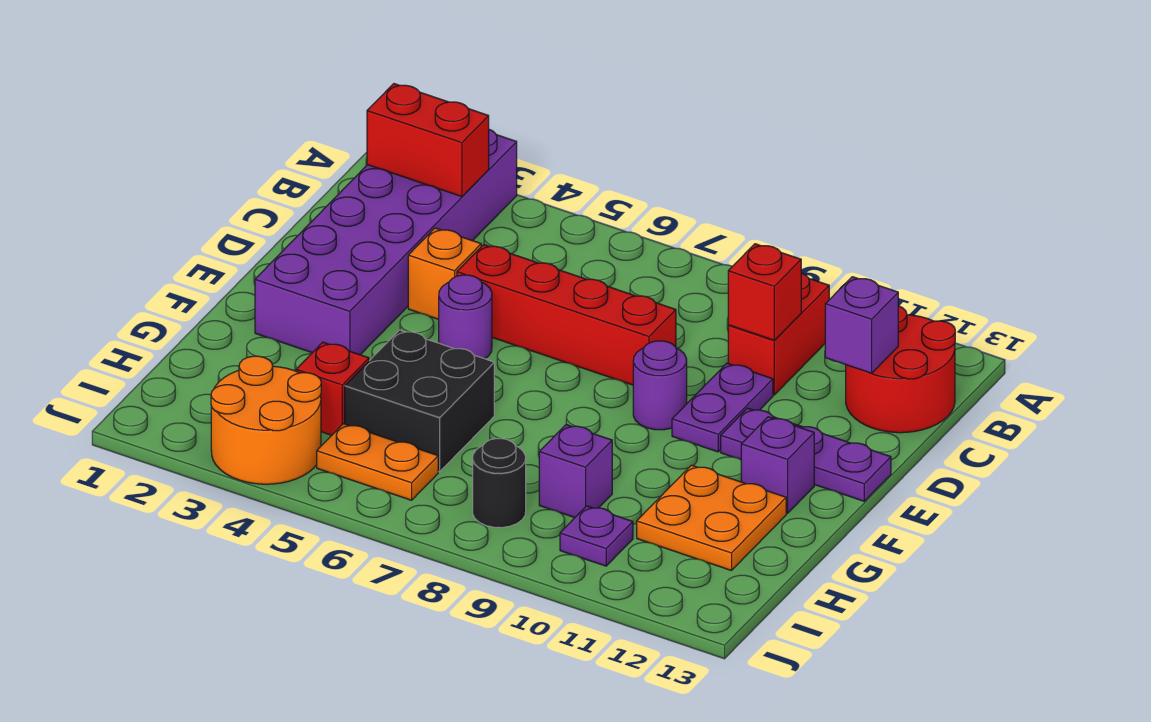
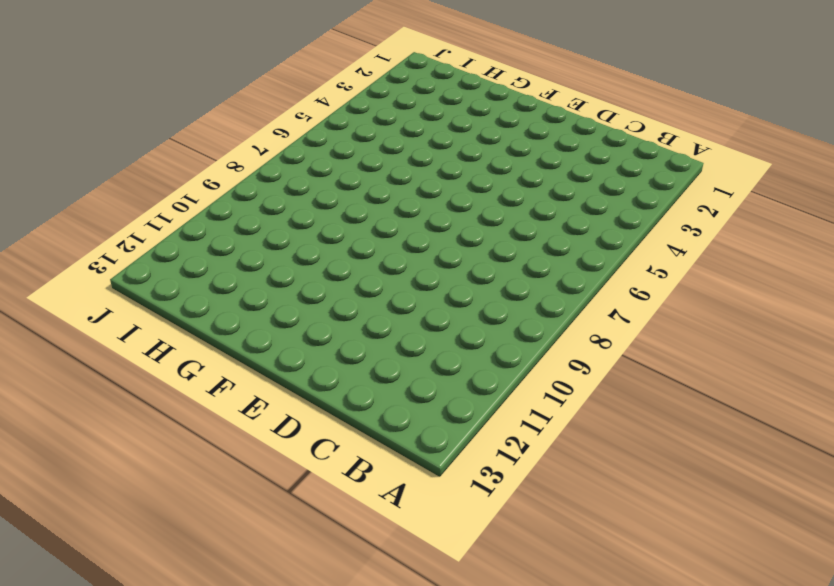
none -> purple brick A2:F3 level 1
none -> red brick B10:C10 level 1
none -> red round brick B12:C13 level 1

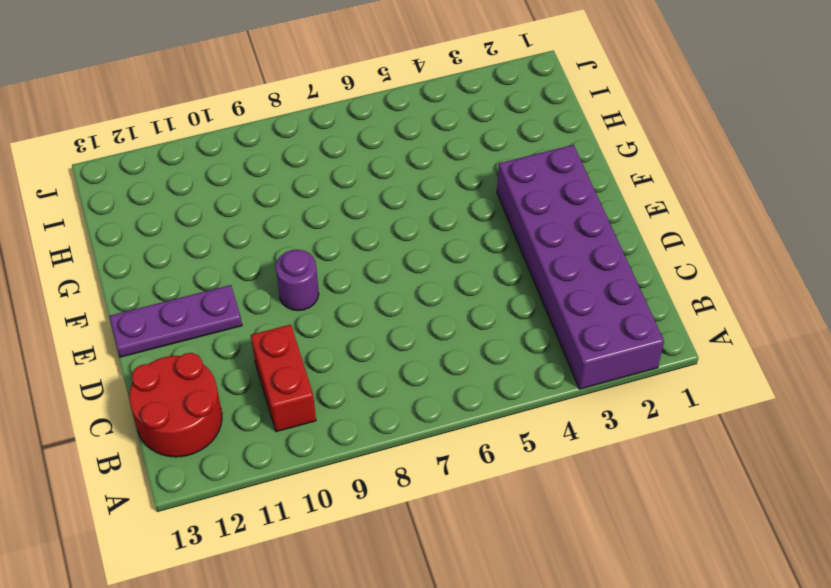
none -> orange brick D4 level 1
none -> red brick D5:D8 level 1
none -> purple plate D10:E10 level 1

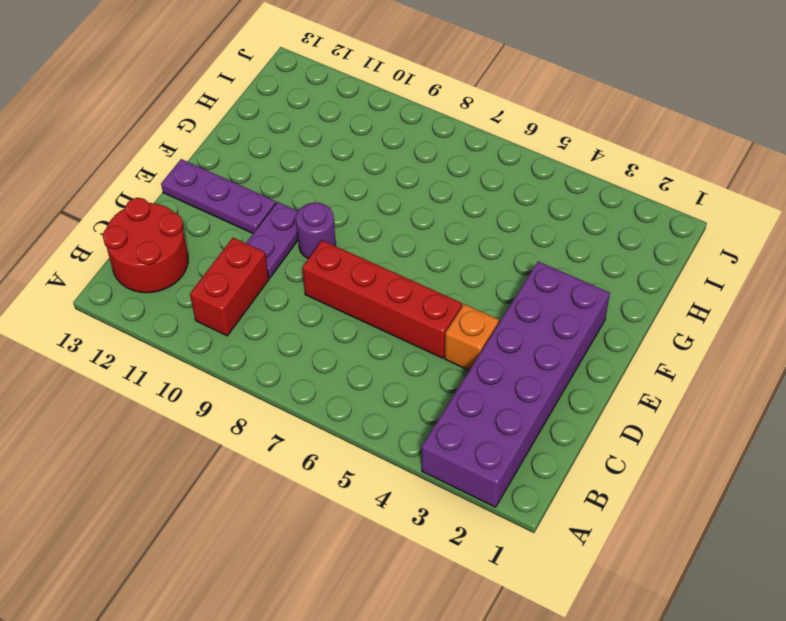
none -> purple round brick E5 level 1
none -> purple brick F12 level 1
none -> black brick G5:H6 level 1

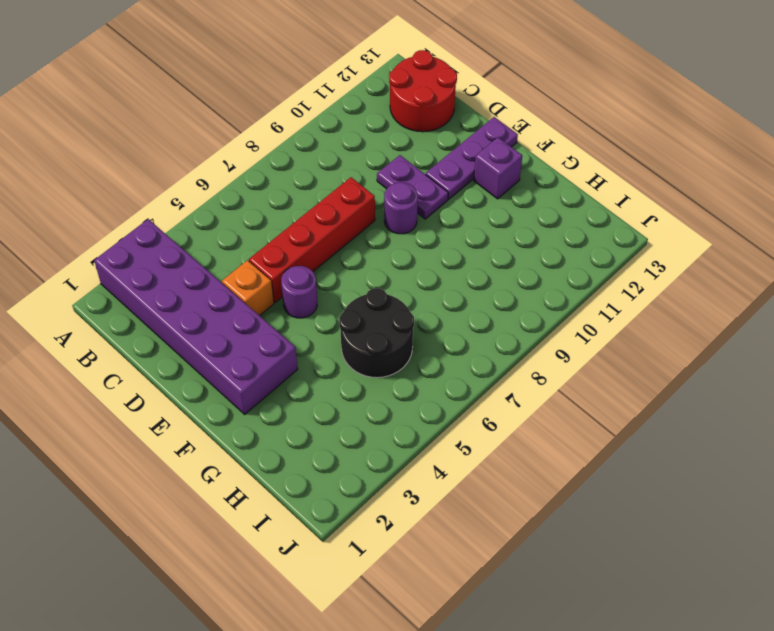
black round brick G5:H6 level 1 -> black brick G5:H6 level 1
none -> red brick B10:C10 level 1
none -> orange plate G11:H12 level 1
none -> red brick H4 level 1

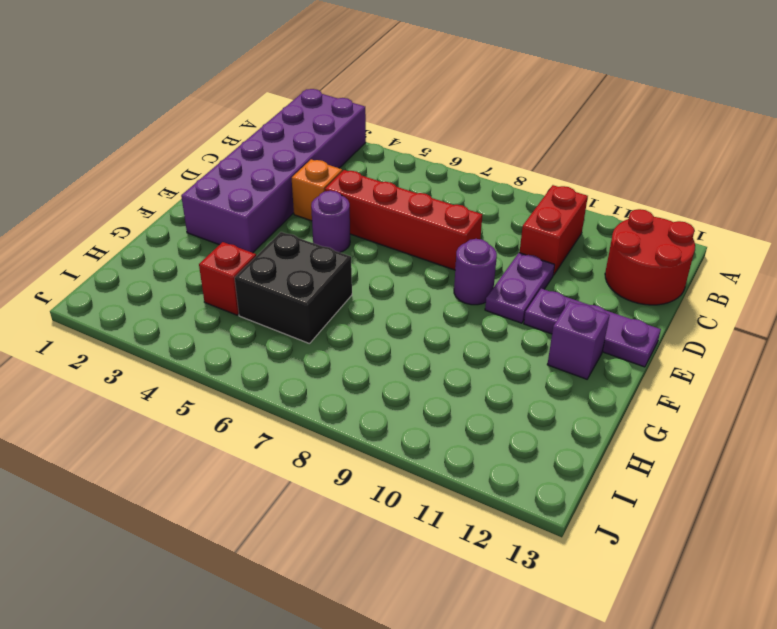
none -> orange plate G11:H12 level 1
none -> purple brick H9 level 1
none -> orange round brick I3:J4 level 1

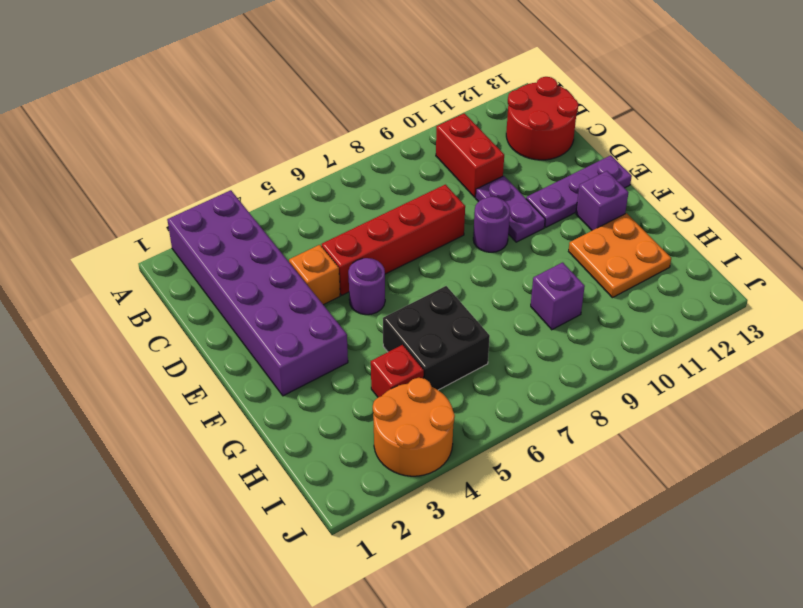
none -> orange plate I5:I6 level 1
none -> black round brick I8 level 1
none -> purple plate I10 level 1

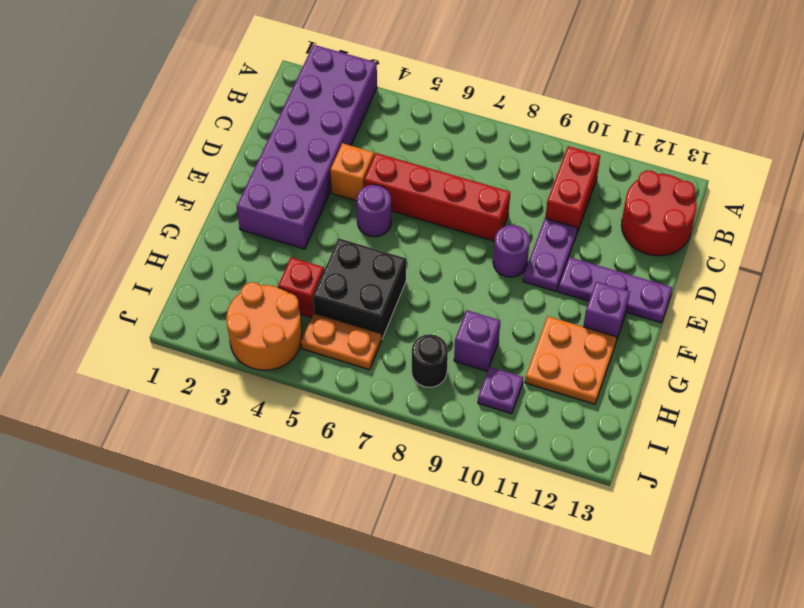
none -> red brick B2:B3 level 2
none -> red brick C10 level 2
none -> purple brick C12 level 2

